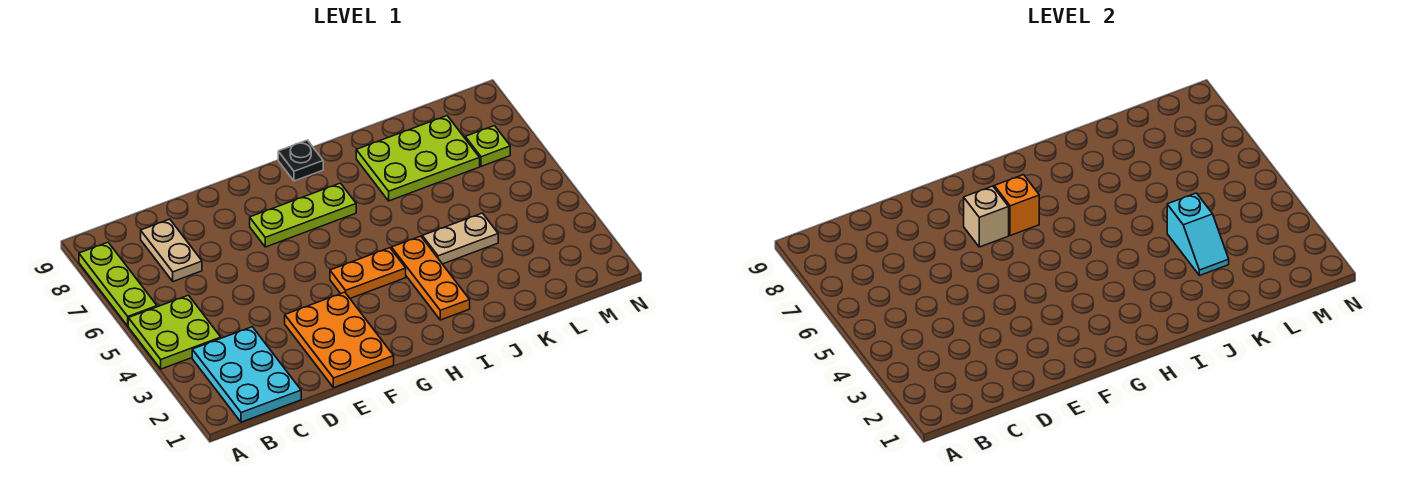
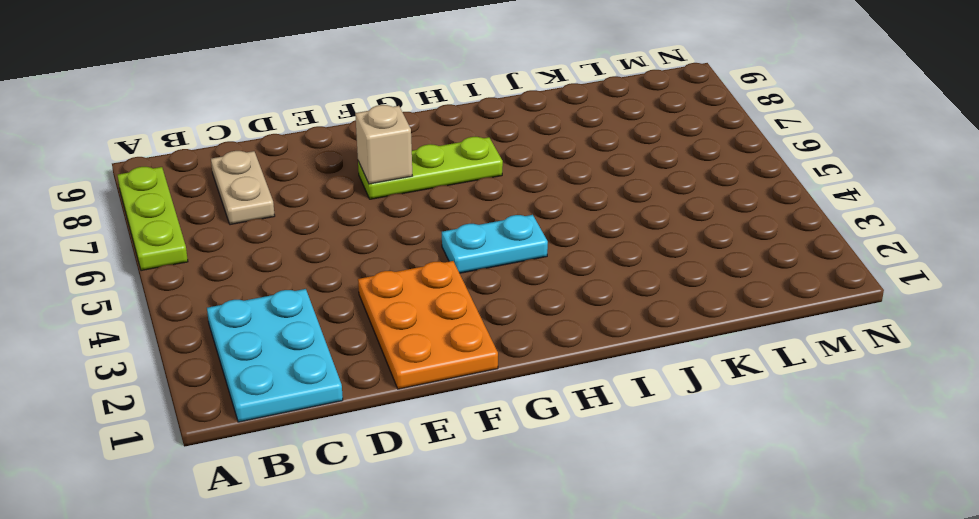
cyan plate G4:H4 level 1 -> orange plate G4:H4 level 1
none -> lime plate A4:B5 level 1
none -> black plate H9 level 1
none -> orange plate I2:I4 level 1

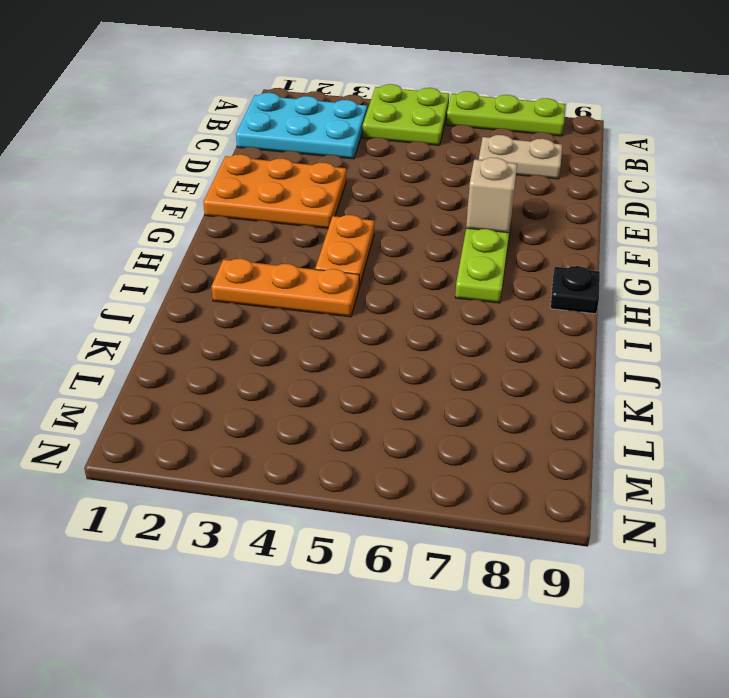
none -> tan plate J4:K4 level 1
none -> lime plate J7:L8 level 1
none -> lime plate M7 level 1

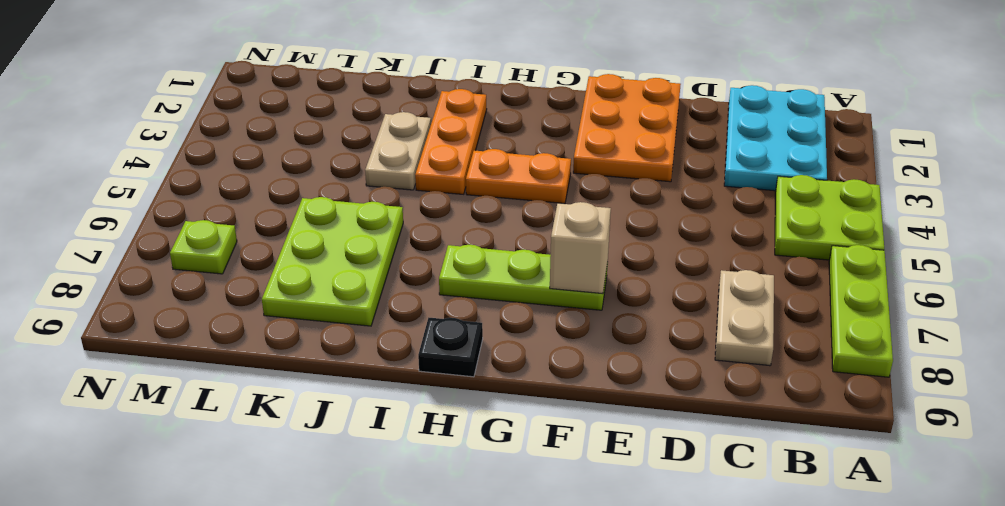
tan plate J3:J4 level 1 -> tan plate J4:K4 level 1
lime plate J6:K8 level 1 -> lime plate J7:L8 level 1
none -> orange brick G7 level 2
none -> cyan slope K3:K4 level 2 top 4

